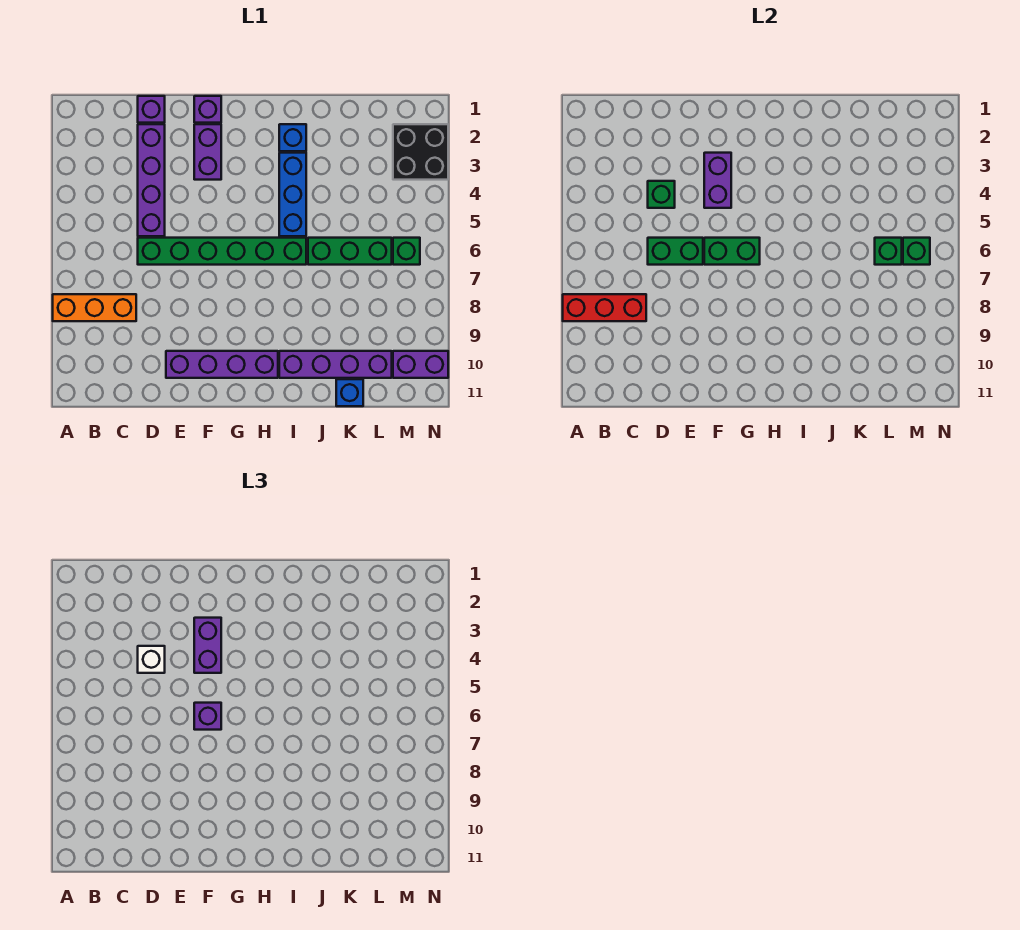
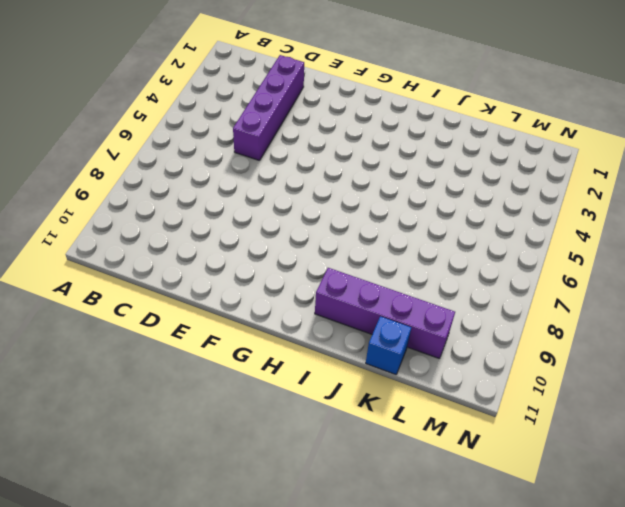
none -> orange brick A8:C8 level 1
none -> purple brick D1 level 1
none -> green brick D6:I6 level 1

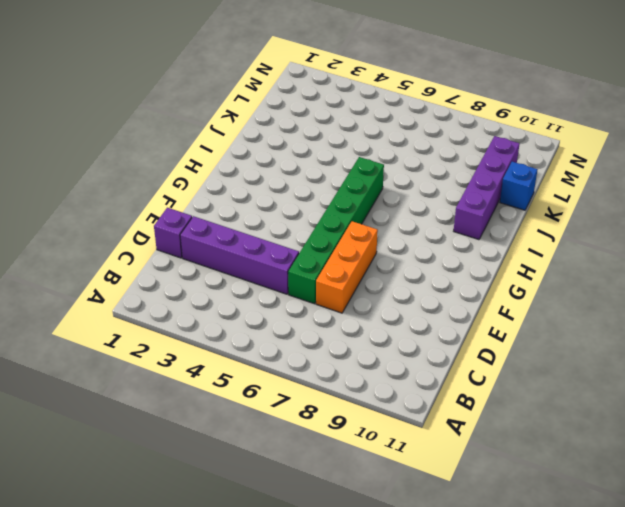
orange brick D7:F7 level 1 -> orange brick A8:C8 level 1
none -> purple brick E10:H10 level 1
none -> purple brick F1 level 1
none -> purple brick F2:F3 level 1

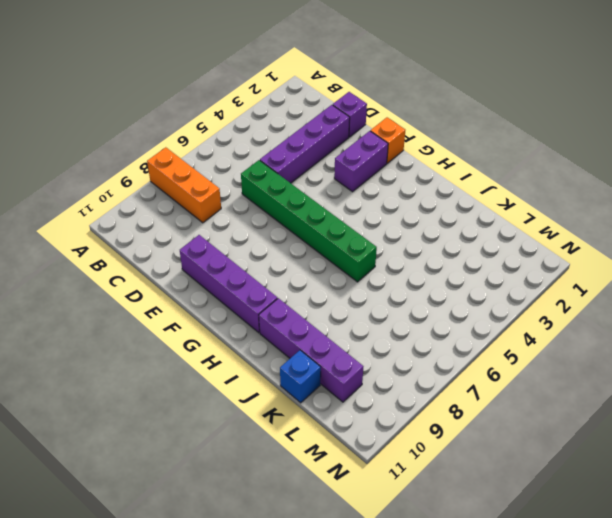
orange brick F1 level 1 -> purple brick F1 level 1
none -> blue brick I2 level 1
none -> blue brick I3:I5 level 1
none -> green brick J6:L6 level 1

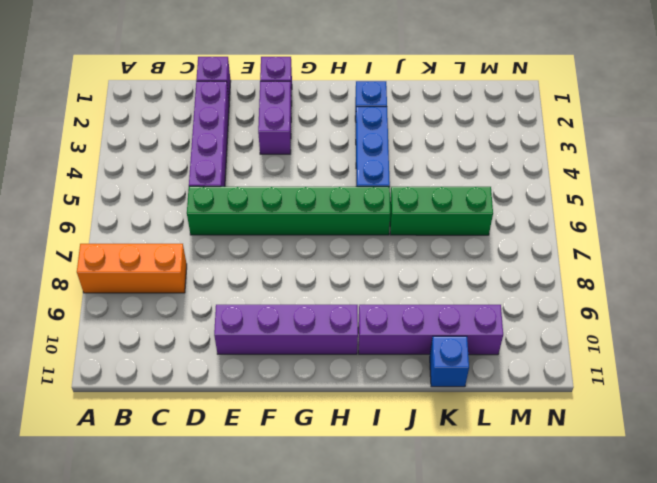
none -> black brick M2:N3 level 1
none -> green brick M6 level 1
none -> purple brick M10:N10 level 1

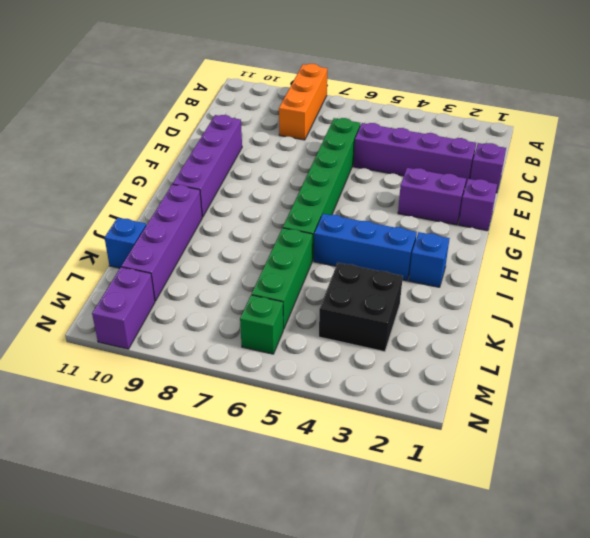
black brick K3:L4 level 1 -> black brick M2:N3 level 1
none -> red brick A8:C8 level 2
none -> green brick D4 level 2
none -> green brick D6:E6 level 2

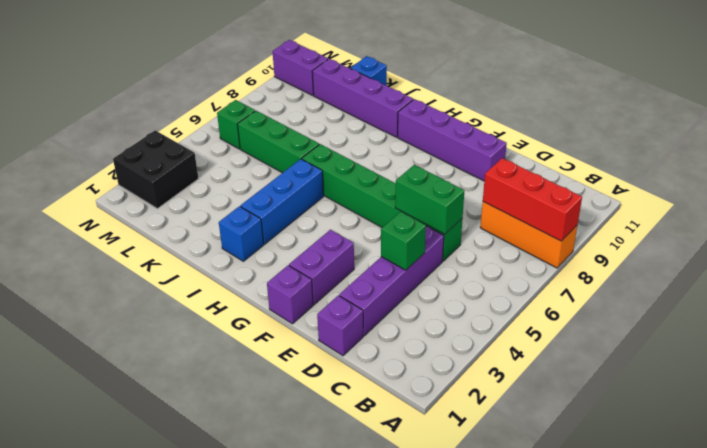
none -> purple brick F3:F4 level 2
none -> green brick F6:G6 level 2
none -> green brick L6 level 2

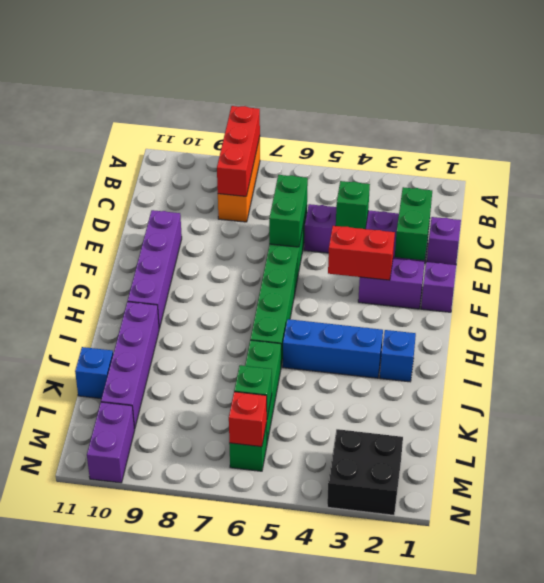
green brick D2:E2 level 2 -> green brick F6:G6 level 2
red brick F3:F4 level 2 -> purple brick F3:F4 level 2
red brick M6 level 2 -> green brick M6 level 2
none -> white brick D4 level 3
none -> purple brick F3:F4 level 3
none -> purple brick F6 level 3

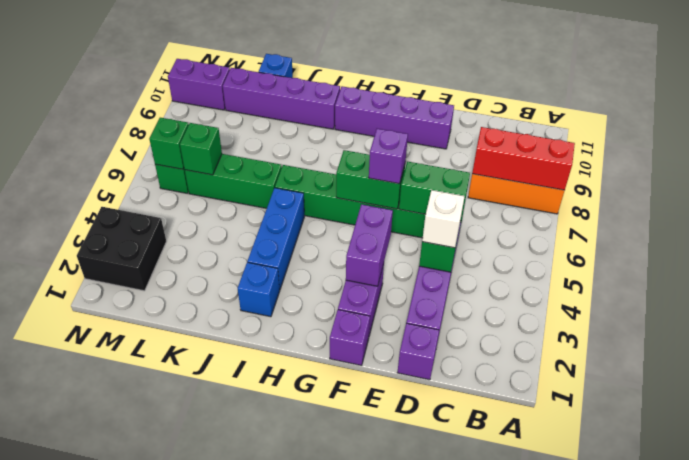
none -> purple brick F3:F4 level 3

